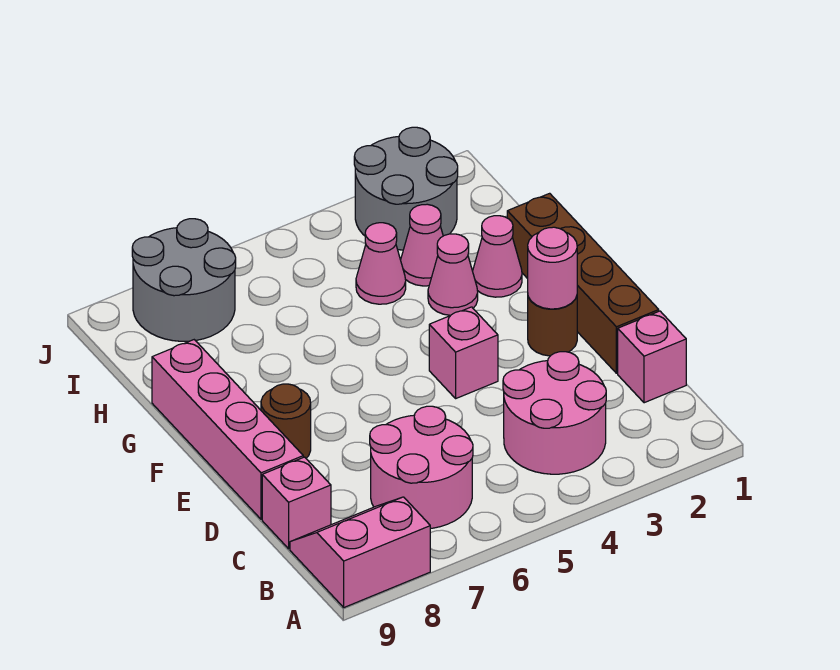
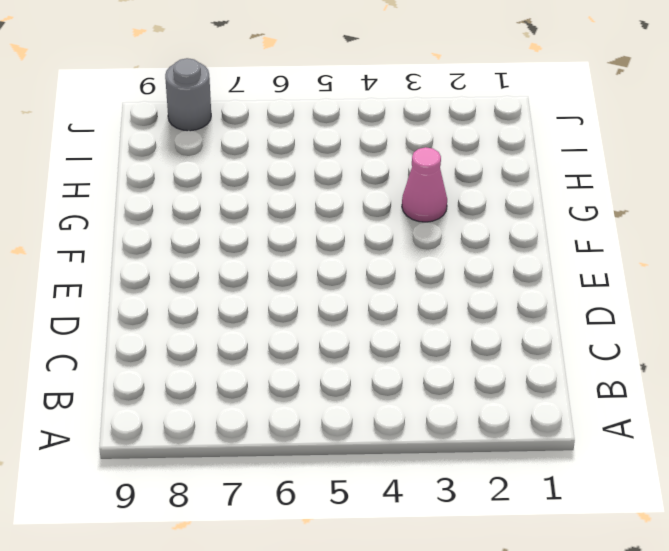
grey round brick J8 level 1 -> grey round brick I7:J8 level 1
none -> pink slope A8:B9 level 1 top A
none -> pink round brick B3:C4 level 1
none -> pink round brick B6:C7 level 1

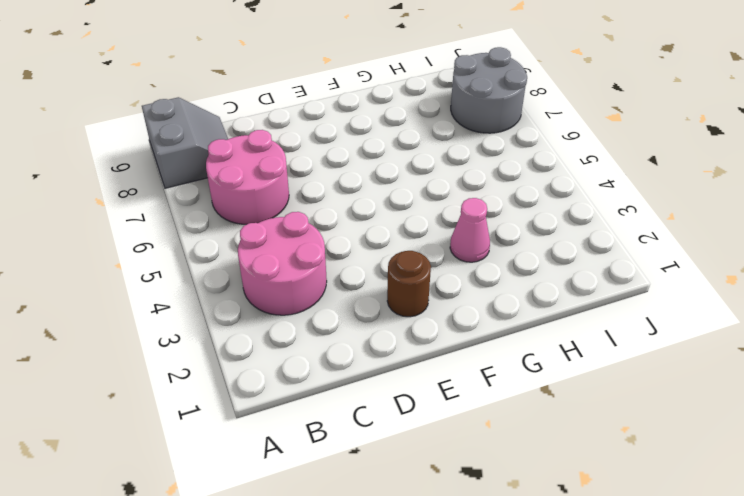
grey slope A8:B9 level 1 top A -> pink slope A8:B9 level 1 top A
none -> pink brick C1 level 1
none -> pink brick C9 level 1
none -> brown brick D1:G1 level 1

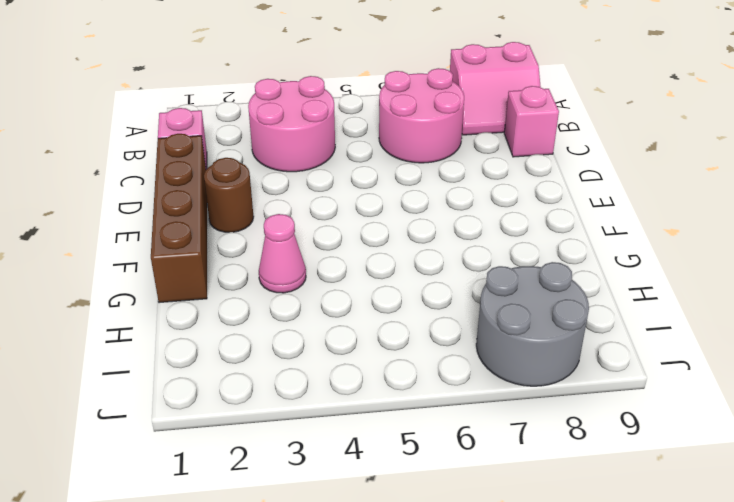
none -> pink brick D9:G9 level 1
none -> pink brick E4 level 1
none -> brown round brick E8 level 1

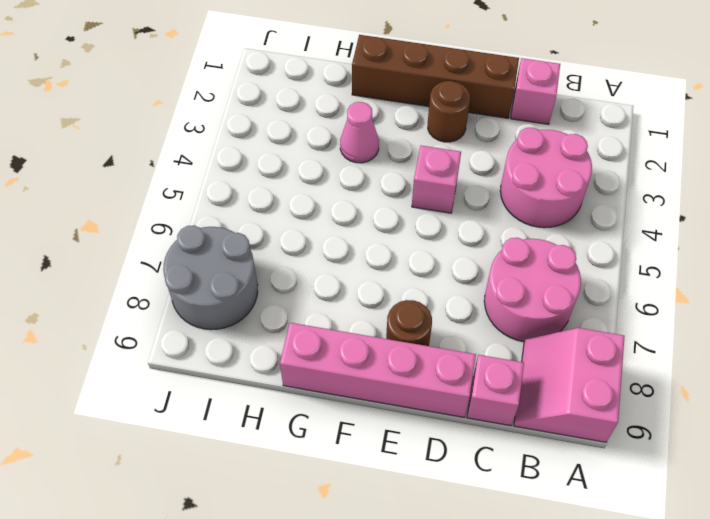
none -> pink cone G2 level 1
none -> pink cone H3 level 1
none -> pink cone H4 level 1

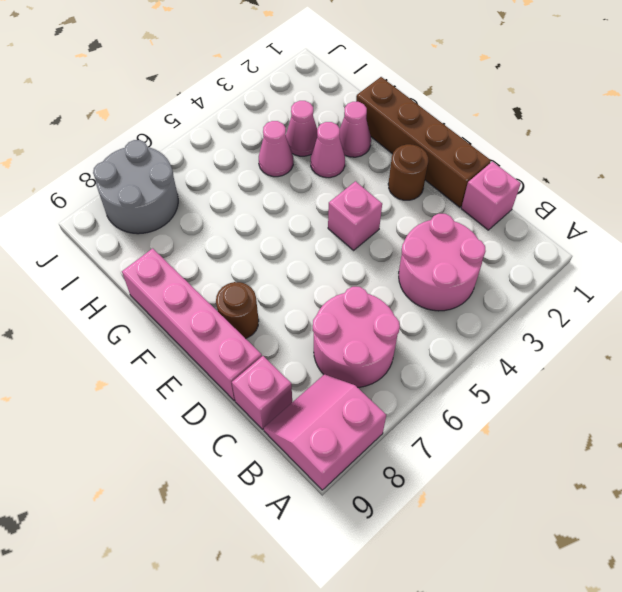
none -> grey round brick I2:J3 level 1
none -> pink round brick E2 level 2

